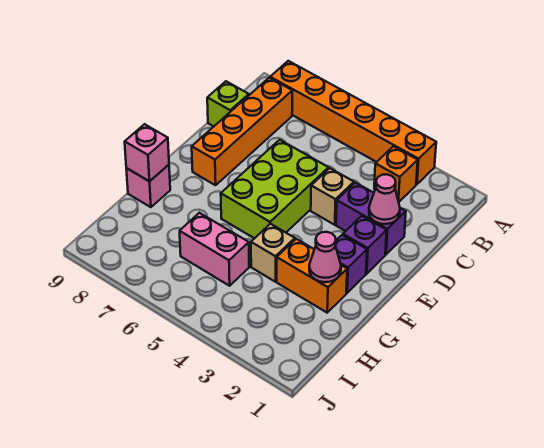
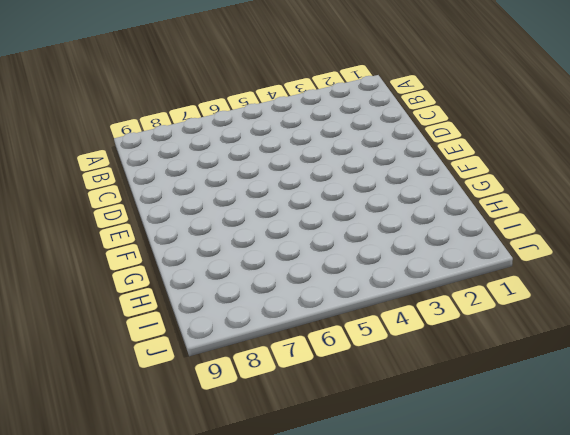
none -> orange brick A3:A8 level 1
none -> orange brick B3 level 1
none -> orange brick B8:E8 level 1

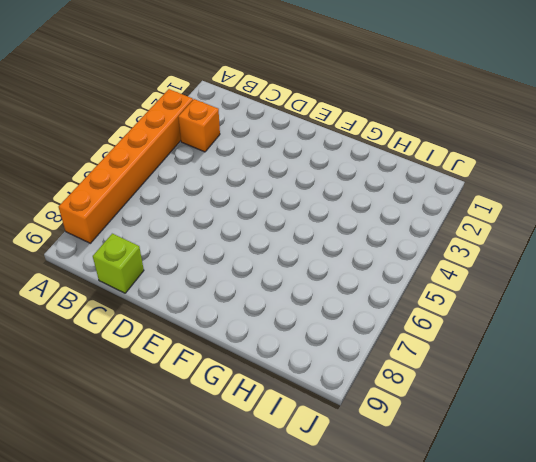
none -> orange brick B8:E8 level 1
none -> purple brick D2:D3 level 1
none -> tan brick D4 level 1

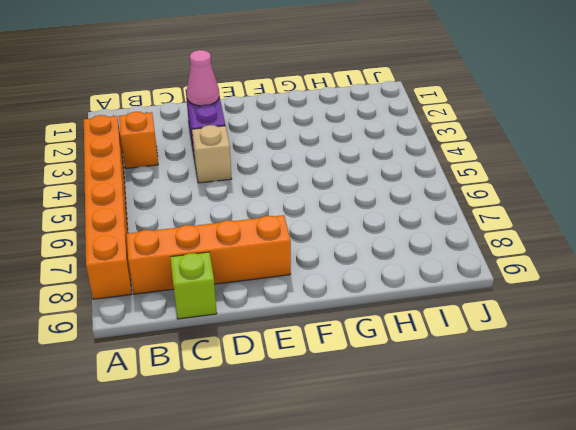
none -> lime brick D5:F6 level 1
none -> purple brick E2 level 1
none -> purple brick F2 level 1

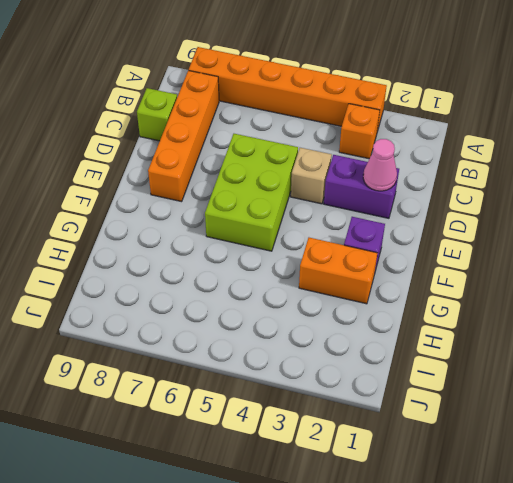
none -> purple brick E2 level 1
none -> tan brick G4 level 1
none -> pink brick G9 level 1

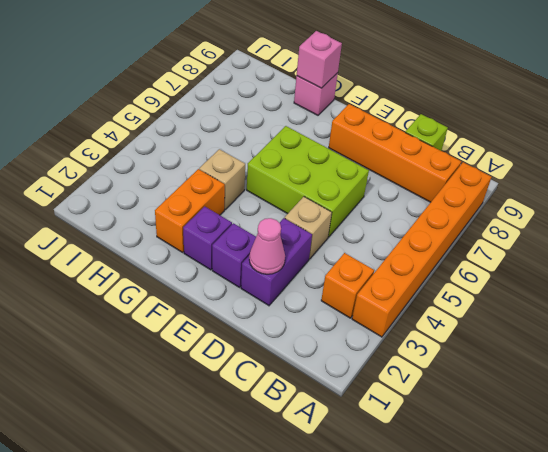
none -> pink brick H5:H6 level 1
none -> pink cone G2 level 2

